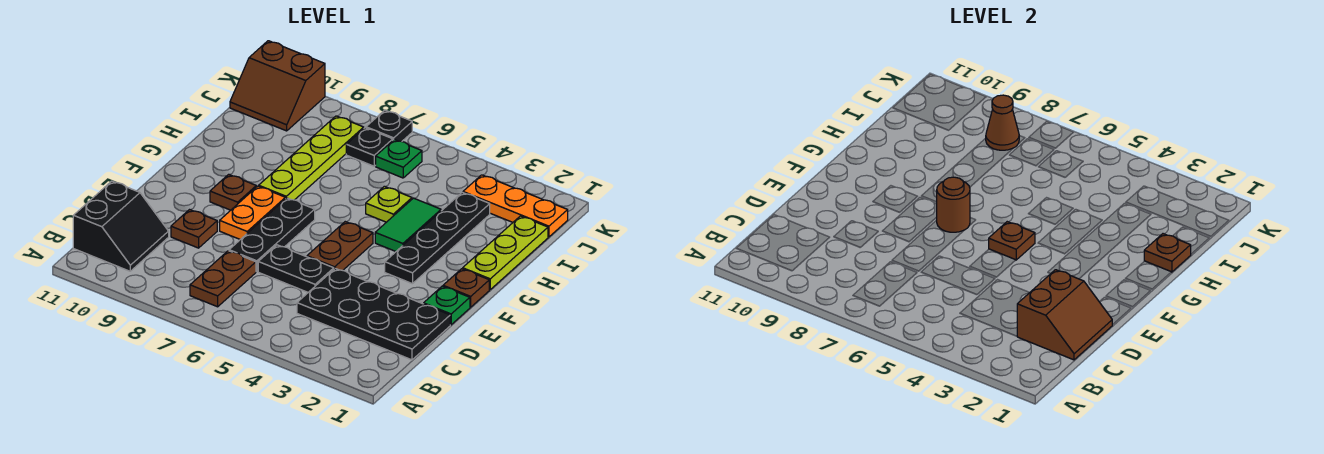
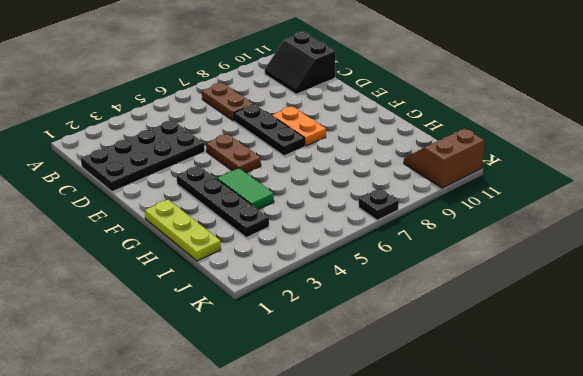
none -> black plate D5:D6 level 1
none -> brown plate D9 level 1
none -> green plate E1 level 1

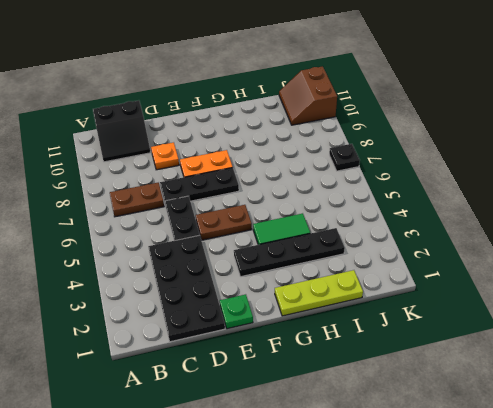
orange plate D9 level 1 -> brown plate D9 level 1
none -> brown plate F1 level 1
none -> brown plate F9 level 1
none -> lime plate G8:J8 level 1

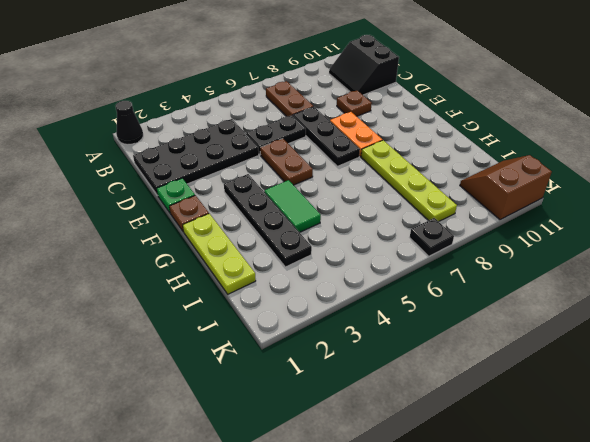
black cone A1 level 1 -> none
none -> brown plate F9 level 1
none -> lime plate H5 level 1
none -> orange plate J1:J3 level 1

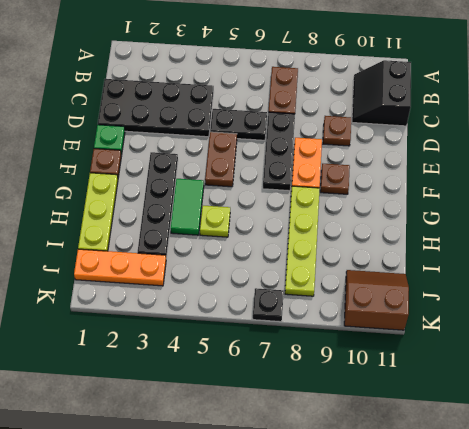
none -> green plate J6 level 1
none -> black plate J7 level 1
none -> brown slope C1:D2 level 2 top 2

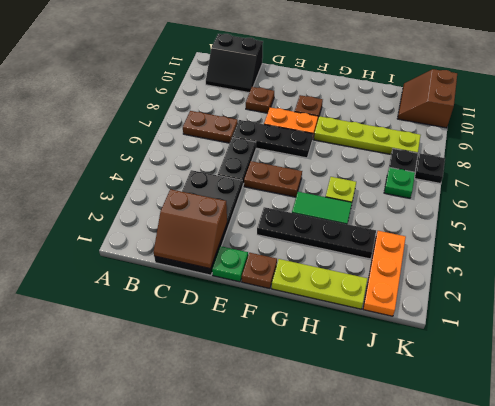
none -> brown plate F5 level 2
none -> brown round brick F7 level 2
none -> brown plate H1 level 2

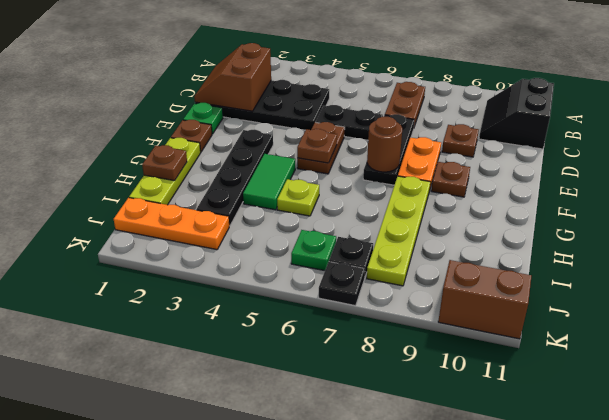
none -> brown cone J8 level 2

